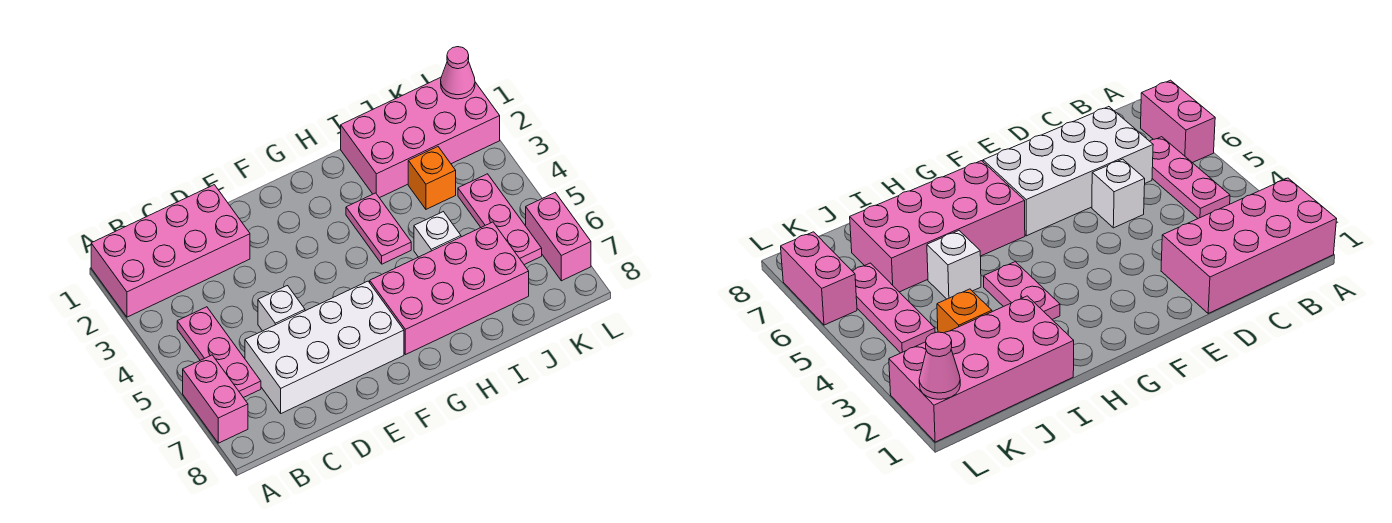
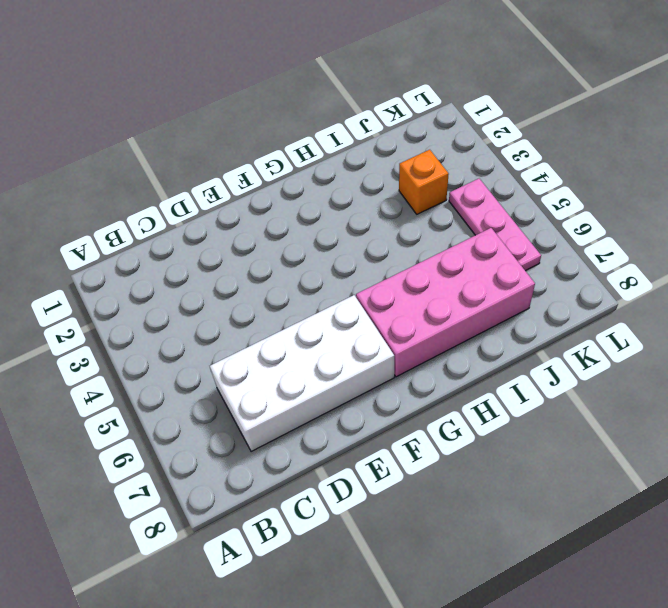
none -> pink brick A1:D2 level 1
none -> pink brick A6:A7 level 1
none -> pink plate B4:B6 level 1

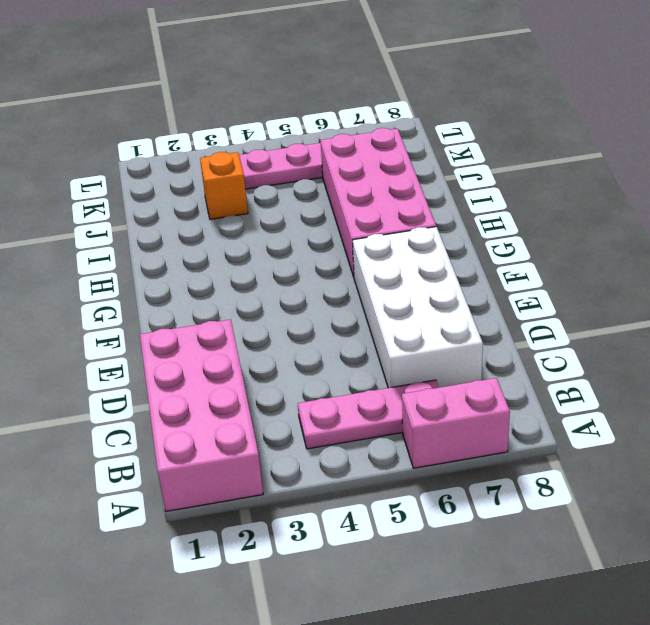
none -> white brick D5 level 1
none -> pink plate H3:H4 level 1
none -> pink brick I1:L2 level 1

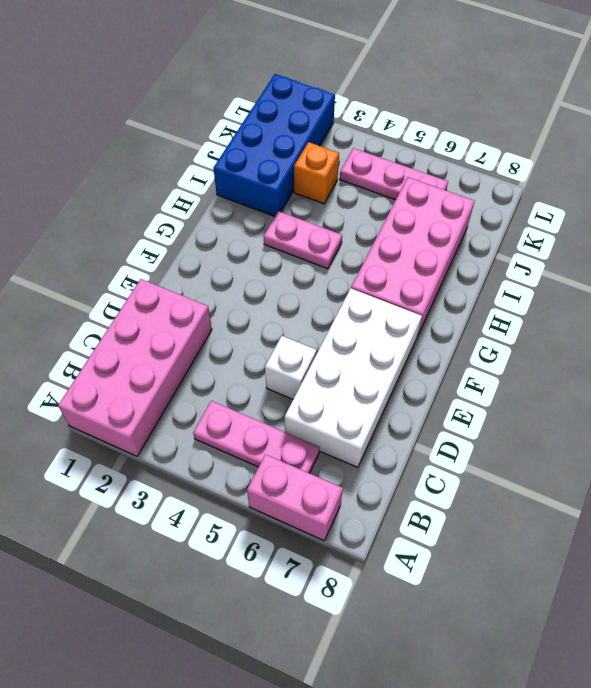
blue brick I1:L2 level 1 -> pink brick I1:L2 level 1
none -> white brick I5 level 1
none -> pink brick L6:L7 level 1
none -> pink cone L1 level 2

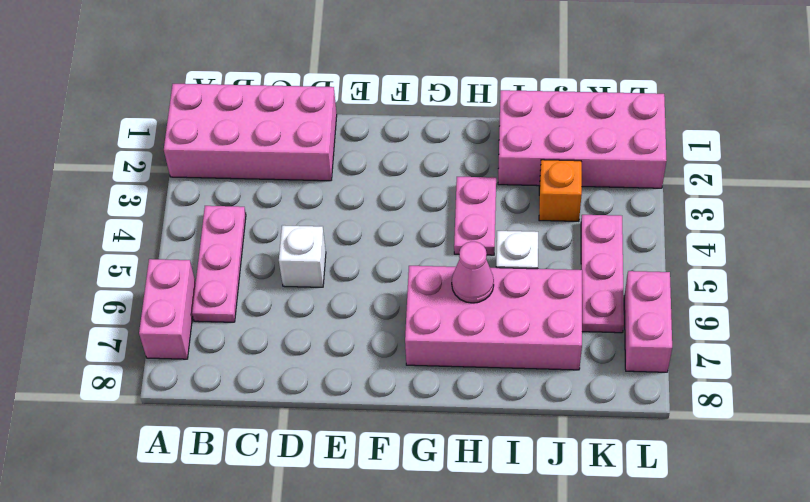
pink cone H6 level 2 -> pink cone L1 level 2
none -> white brick C6:F7 level 1

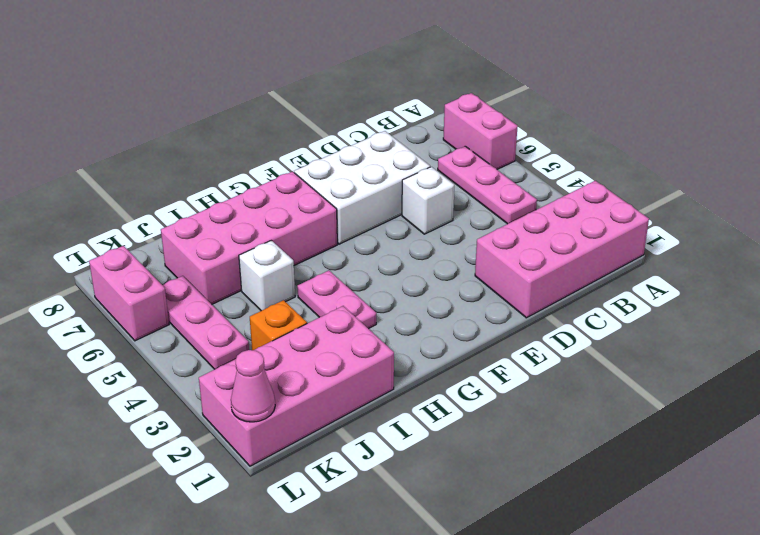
white brick D6:F7 level 1 -> white brick C6:F7 level 1

